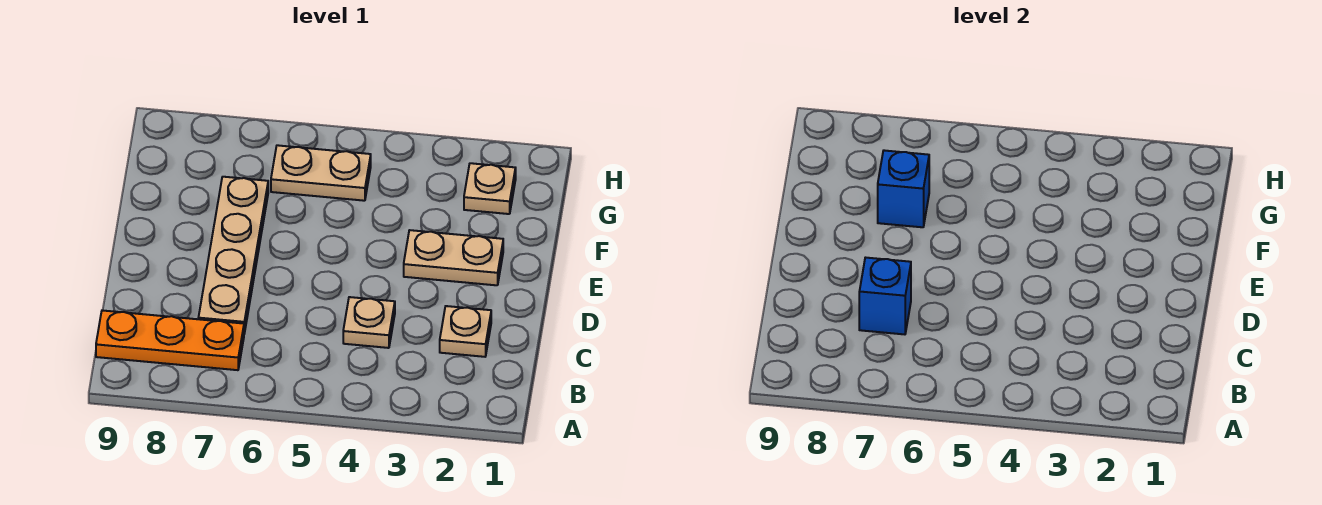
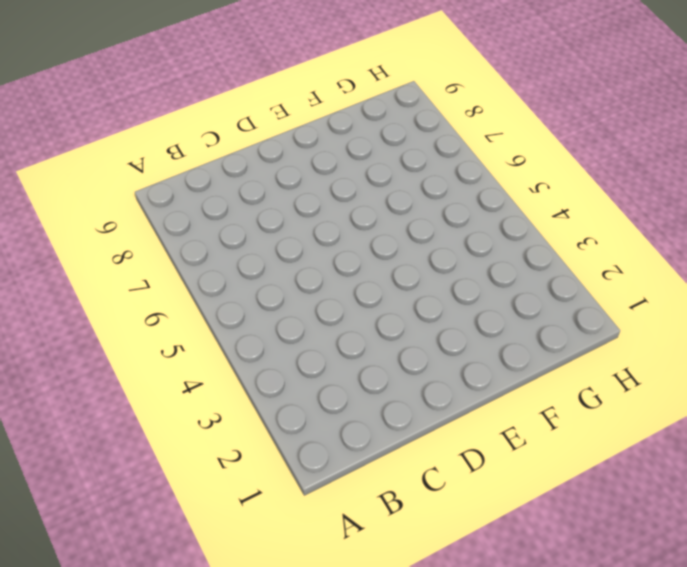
none -> orange plate B7:B9 level 1
none -> tan plate C2 level 1

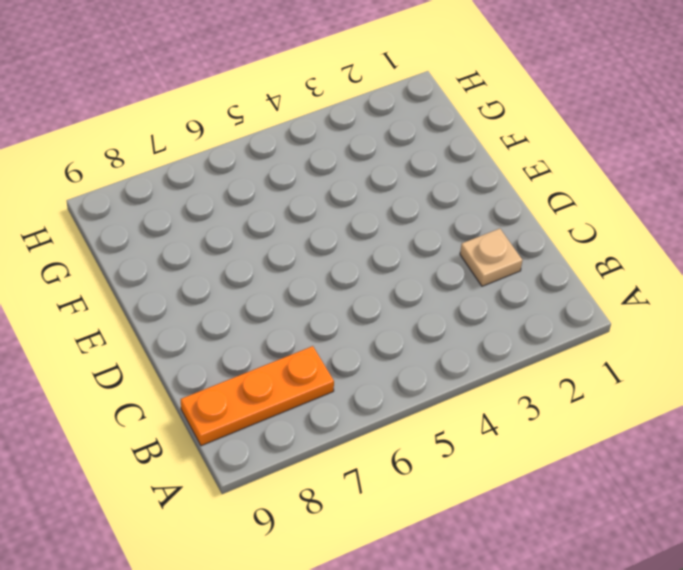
none -> tan plate C4 level 1
none -> tan plate C7:F7 level 1

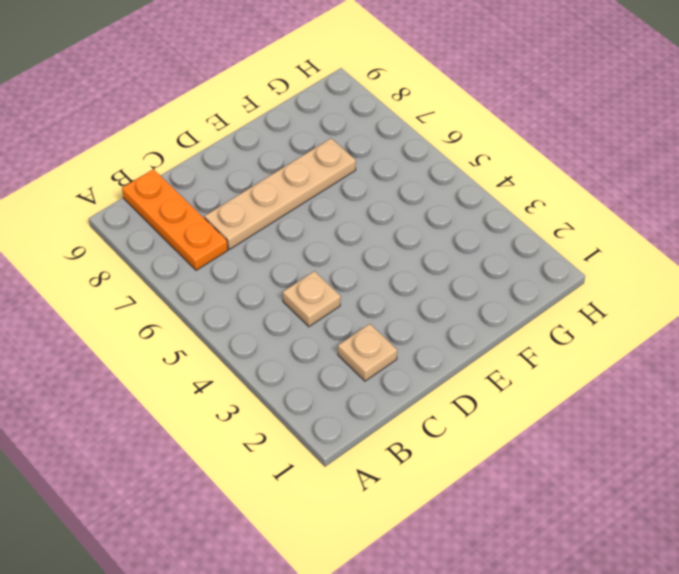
none -> tan plate E2:E3 level 1
none -> tan plate G2 level 1

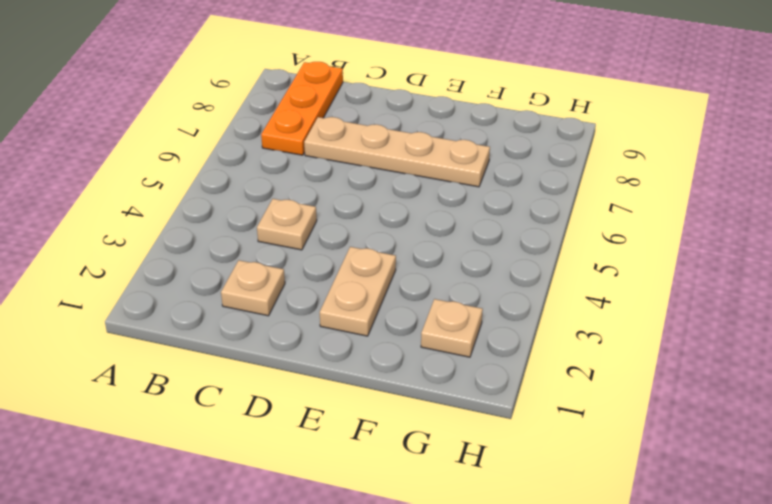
none -> tan plate G5:G6 level 1
none -> blue brick C7 level 2

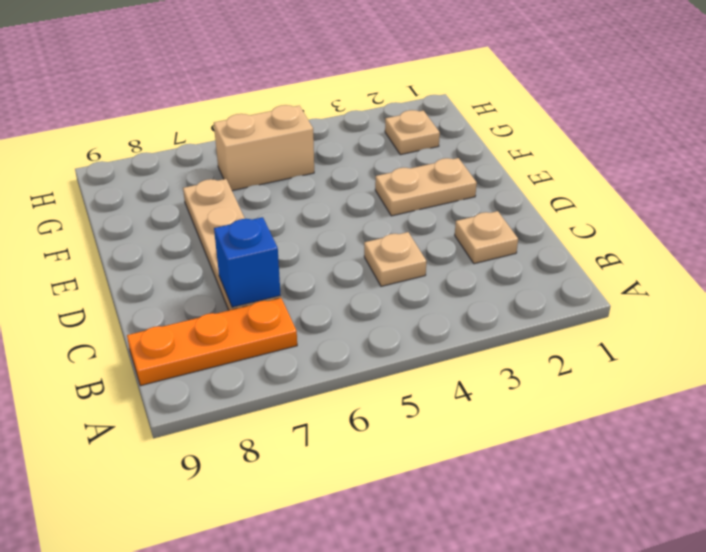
tan brick G5:G6 level 1 -> tan plate G5:G6 level 1
none -> blue brick F7 level 2

